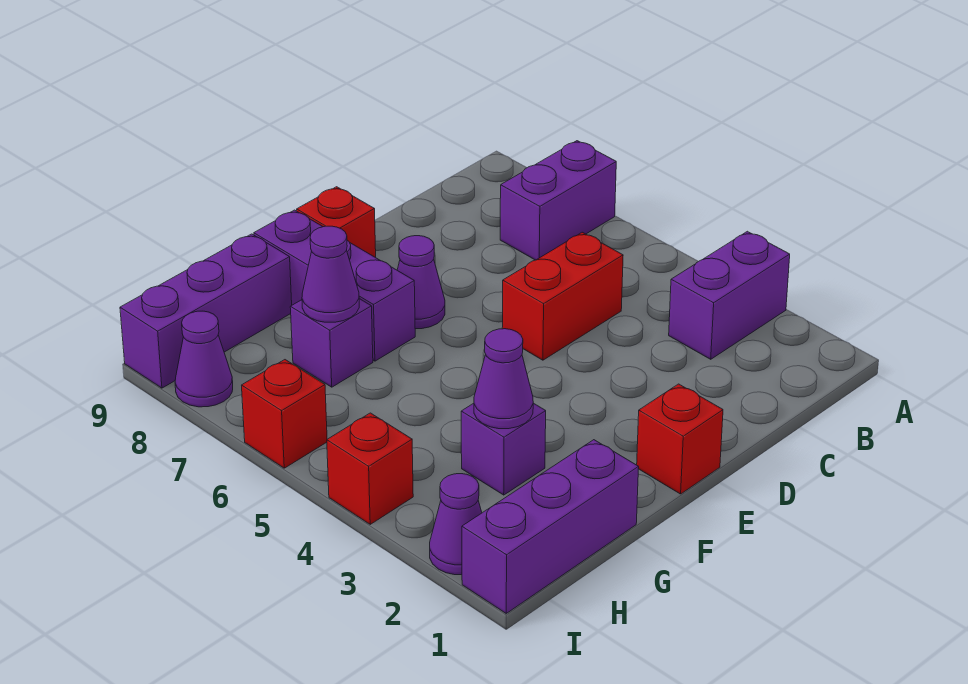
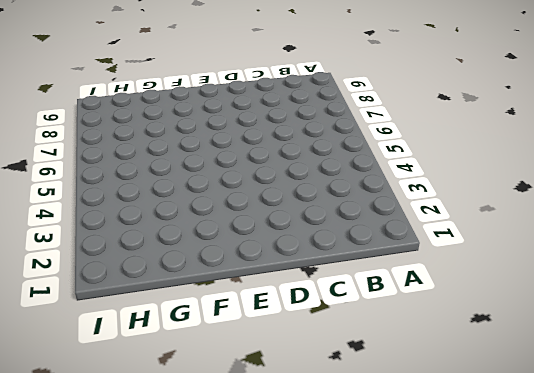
none -> purple brick A3:B3 level 1
none -> purple brick A7:B7 level 1
none -> red brick C5:D5 level 1

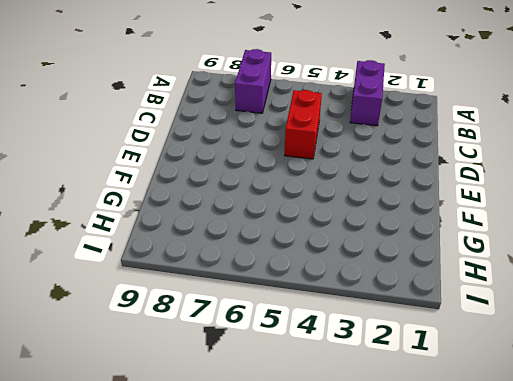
none -> red brick E1 level 1
none -> purple cone E7 level 1
none -> red brick E9 level 1

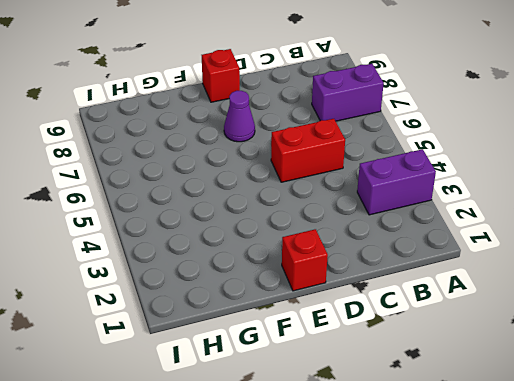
none -> purple brick F7:F9 level 1
none -> purple brick G1:I1 level 1
none -> purple brick G3 level 1

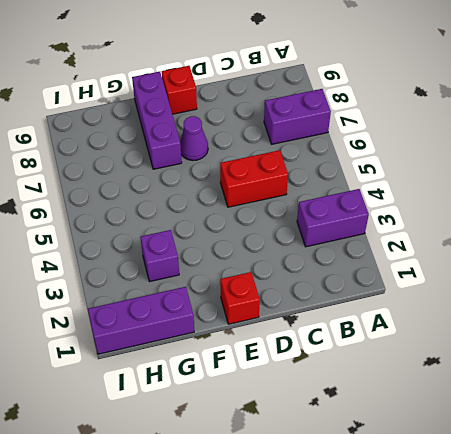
none -> purple brick G7 level 1
none -> purple brick G9:I9 level 1
none -> purple cone I2 level 1

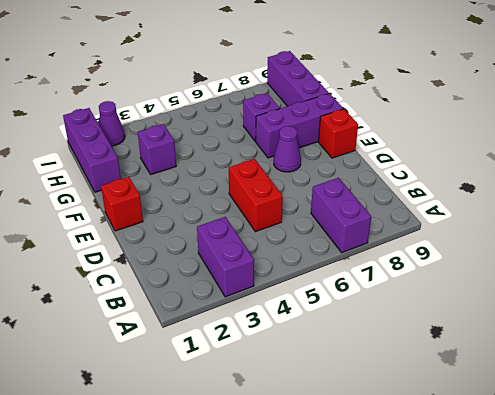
none -> red brick I4 level 1
none -> red brick I6 level 1
none -> purple cone I8 level 1

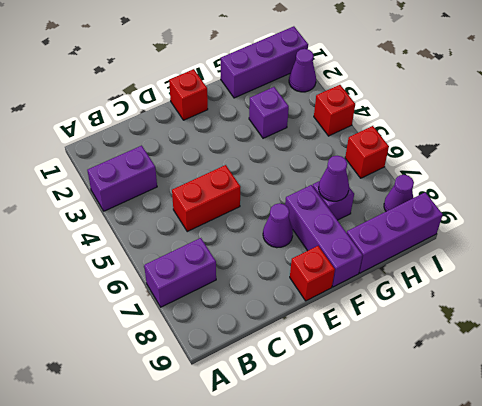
none -> purple cone G3 level 2

